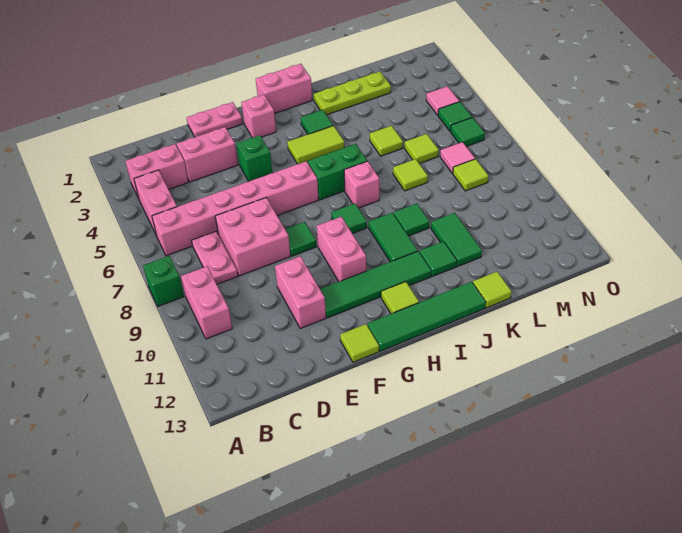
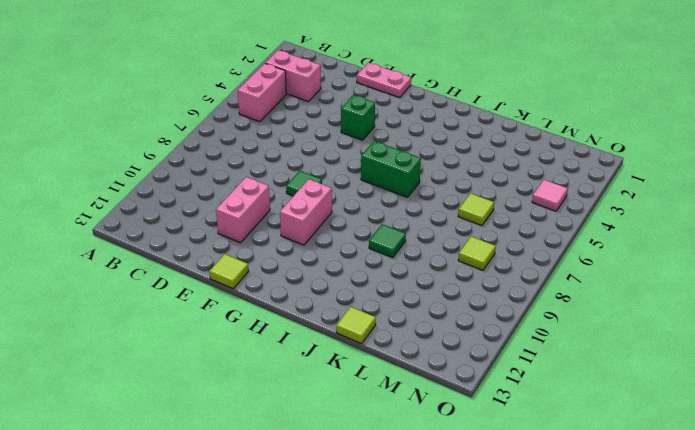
none -> green brick A8 level 1
none -> pink brick B6:G6 level 1
none -> pink brick B9:B10 level 1
none -> pink plate C7:C8 level 1

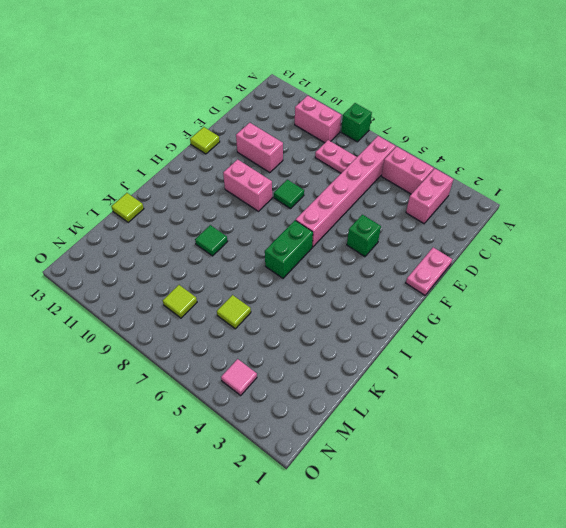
none -> pink brick D3:E3 level 1
none -> pink brick D7:E8 level 1
none -> green tile F11:I11 level 1
none -> pink brick G2 level 1

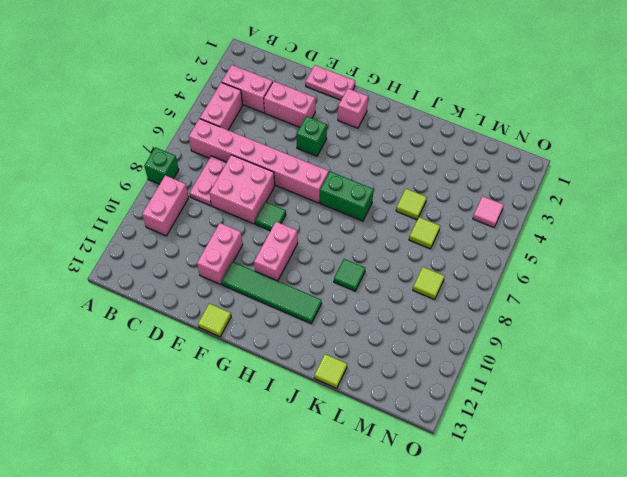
none -> green tile G13:J13 level 1
none -> pink brick H1:I1 level 1
none -> lime tile H4:I4 level 1
none -> green tile H8 level 1

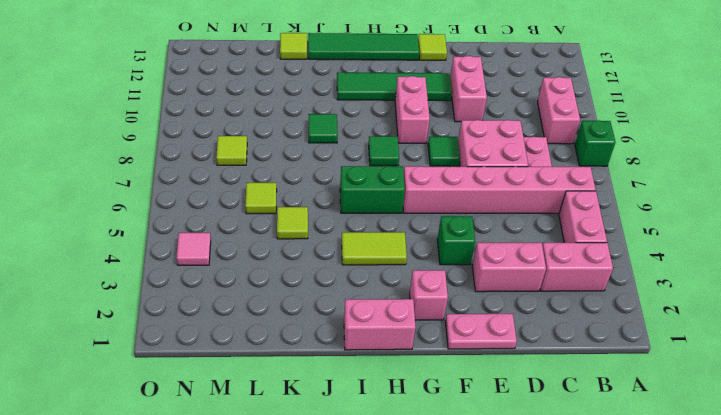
none -> lime tile H12 level 1
none -> green tile I3 level 1
none -> pink brick I7 level 1
none -> green tile I9:I10 level 1

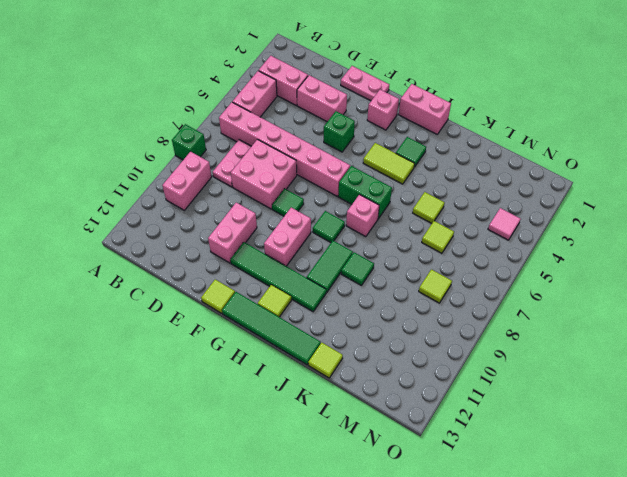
none -> lime plate J2:L2 level 1
none -> green tile J11 level 1
none -> lime tile K7 level 1
none -> green tile K10:K11 level 1

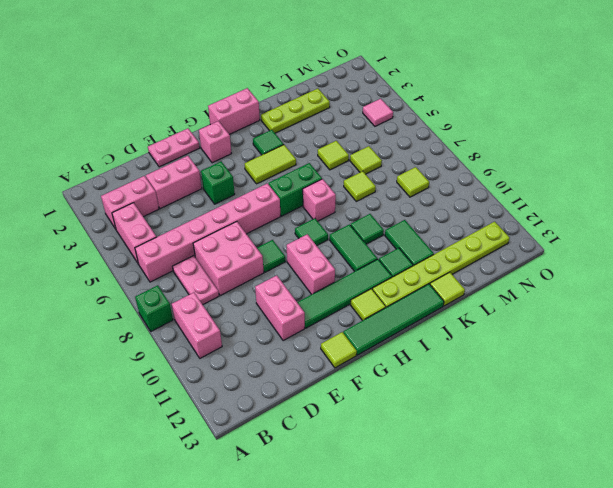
lime plate I12:N12 level 1 -> none
none -> pink tile M7 level 1
none -> green tile N5 level 1
none -> green tile N6 level 1

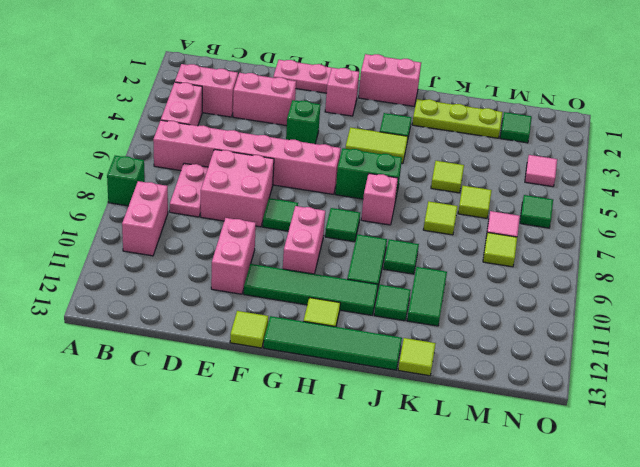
green tile M2 level 1 -> green tile N5 level 1

